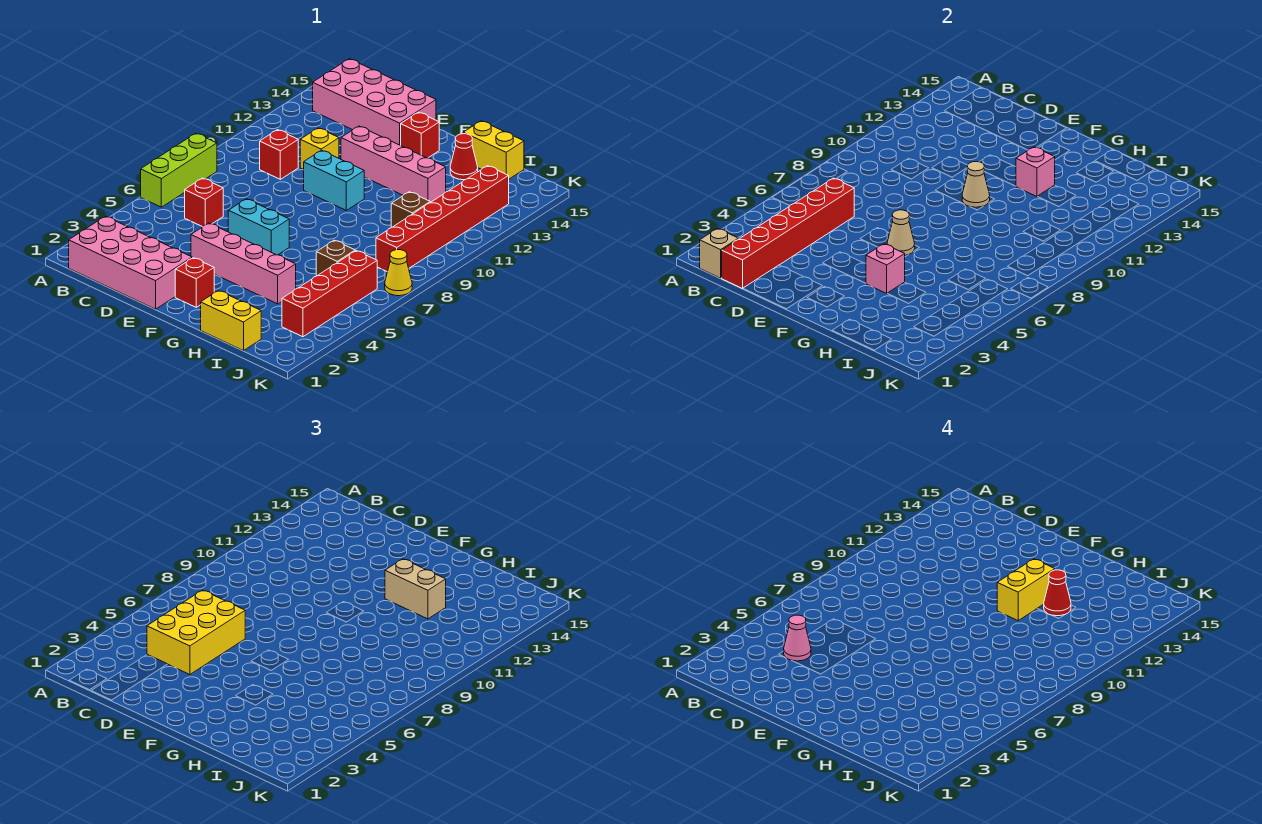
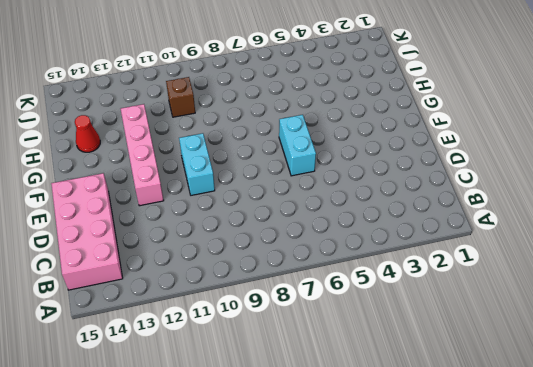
none -> lime brick A6:A8 level 1
none -> pink brick B1:E2 level 1
none -> red brick C6 level 1
none -> red brick C10 level 1

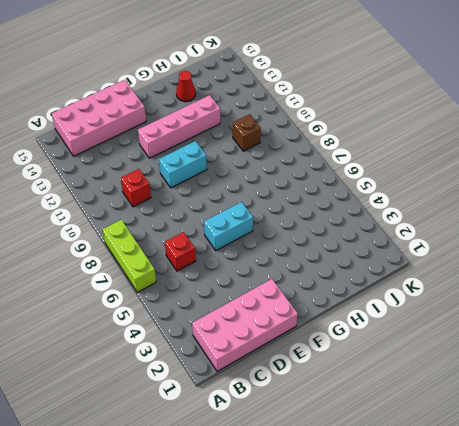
none -> yellow brick D11 level 1
none -> pink brick E4:H4 level 1
none -> red brick F2 level 1
none -> red brick F14 level 1

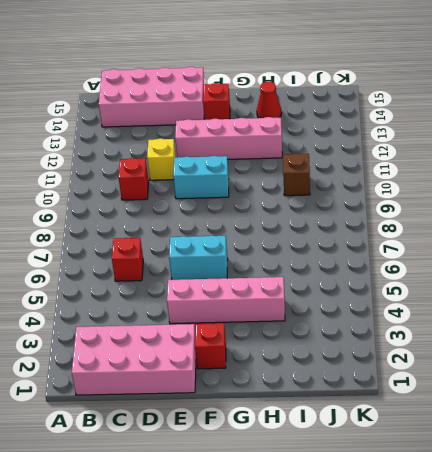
none -> lime brick A6:A8 level 1
none -> yellow brick H1:I1 level 1
none -> yellow brick H15:I15 level 1
none -> brown brick I6 level 1

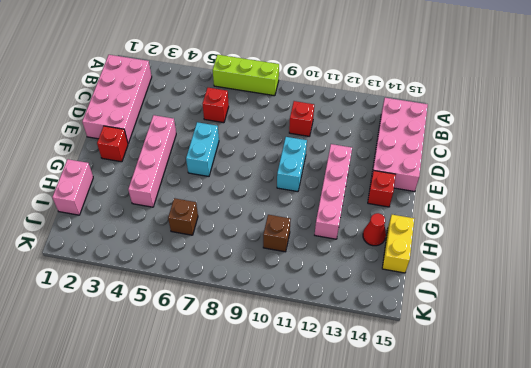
pink brick H1:I1 level 1 -> yellow brick H1:I1 level 1
none -> yellow brick D11 level 1
none -> red brick J3:J6 level 1
none -> red brick J8:J13 level 1
none -> yellow cone K7 level 1

